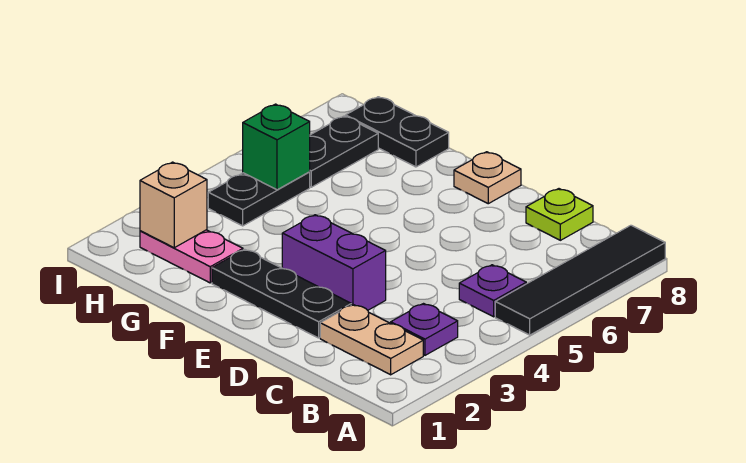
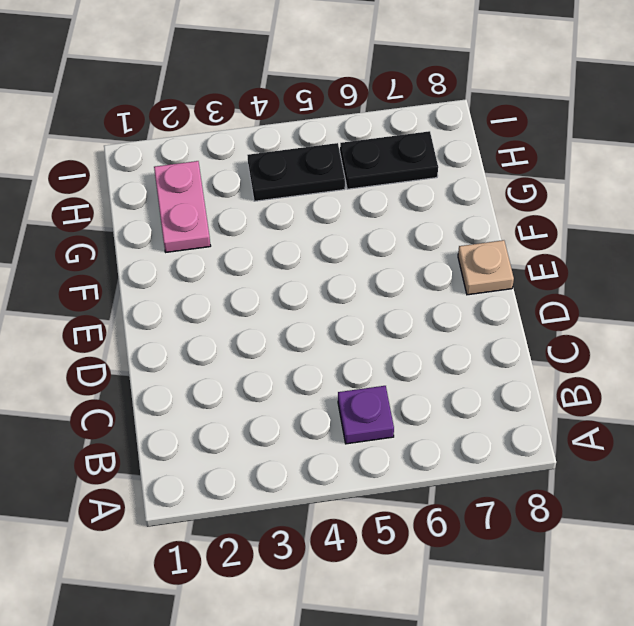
none -> black tile A5:A8 level 1
none -> tan plate B2:C2 level 1
none -> purple plate B3 level 1

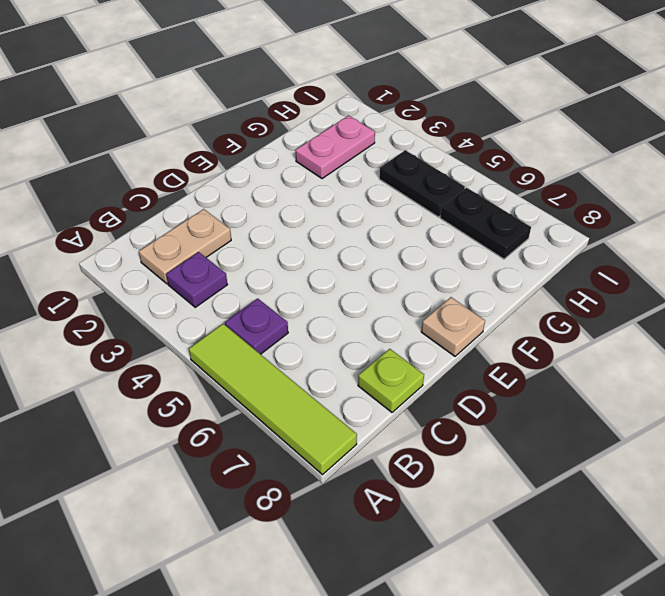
lime tile A5:A8 level 1 -> black tile A5:A8 level 1
none -> black plate D2:F2 level 1
none -> purple brick D3:E3 level 1
none -> black plate G8:H8 level 1

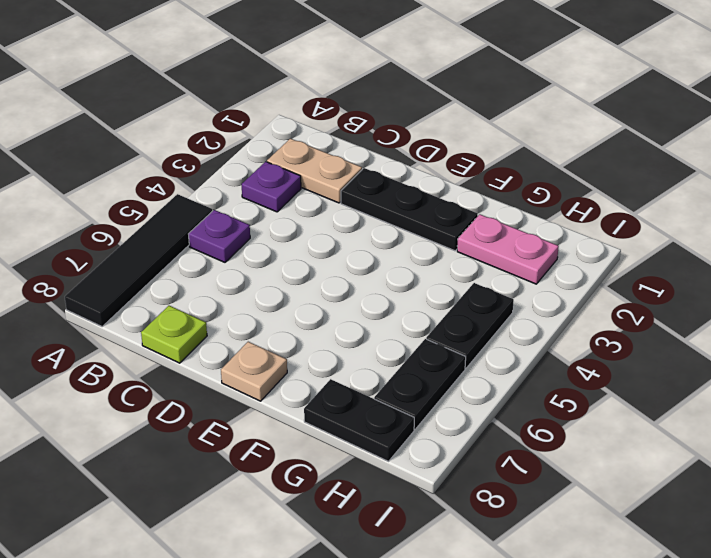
none -> purple brick D3:E3 level 1
none -> tan brick H2 level 2
none -> green brick H5 level 2

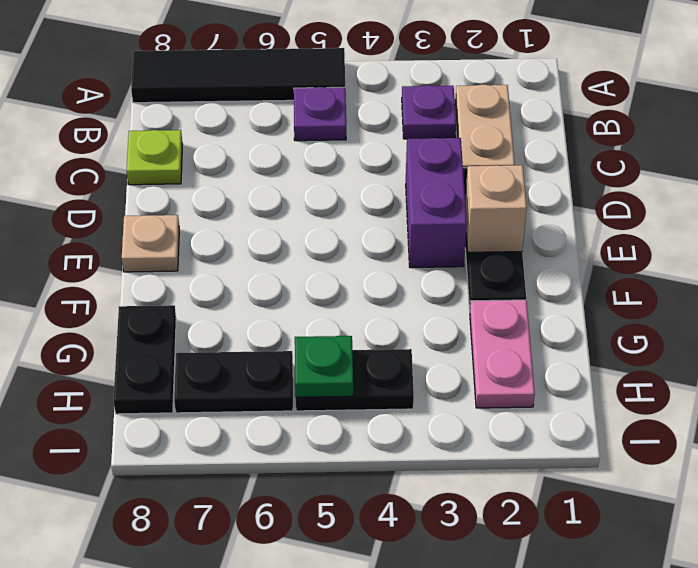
tan brick E2 level 2 -> tan brick H2 level 2
green plate H5 level 2 -> green brick H5 level 2

